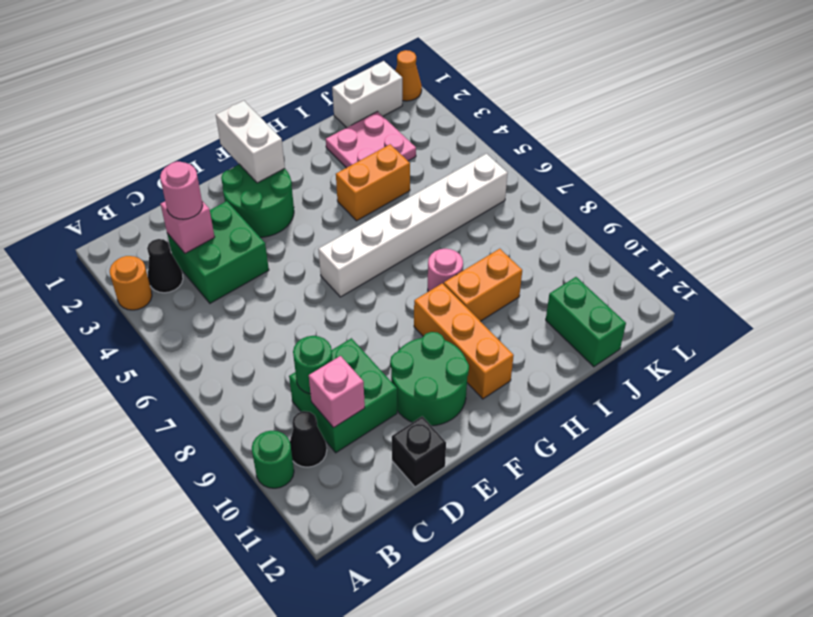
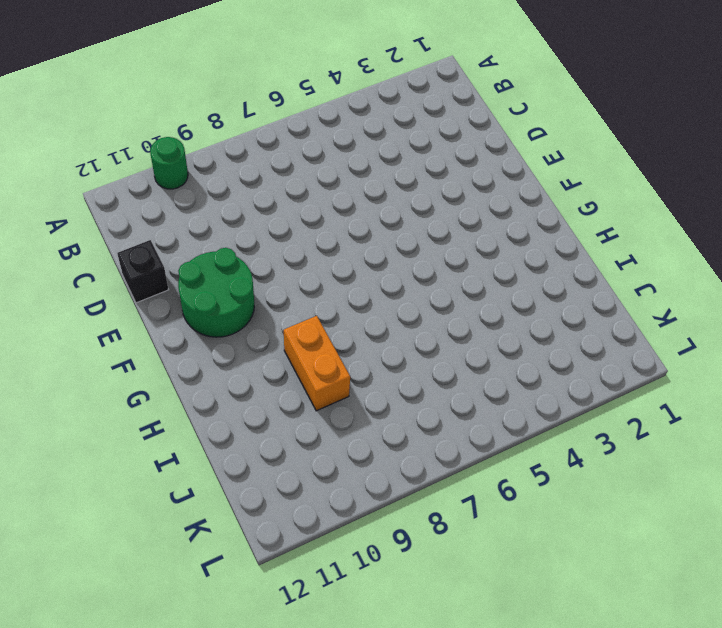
none -> orange round brick A3 level 1
none -> black cone B3 level 1
none -> black cone B10 level 1

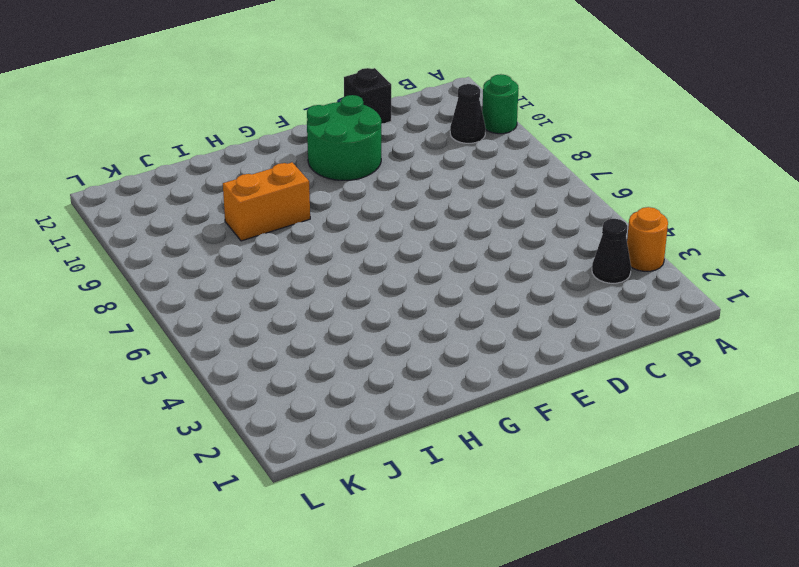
none -> green brick C3:D4 level 1
none -> green brick C9:D10 level 1
none -> green round brick E2:F3 level 1

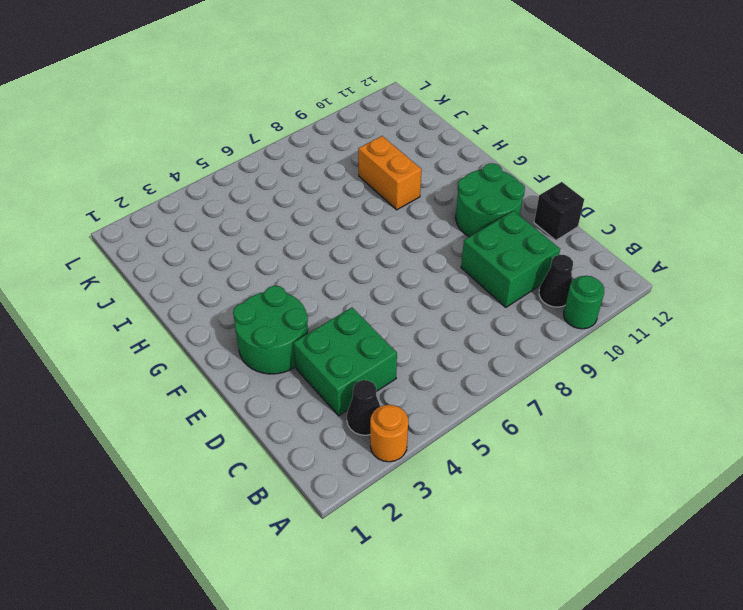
none -> white brick F6:K6 level 1
none -> orange brick G9:G11 level 1
none -> orange brick H4:I4 level 1

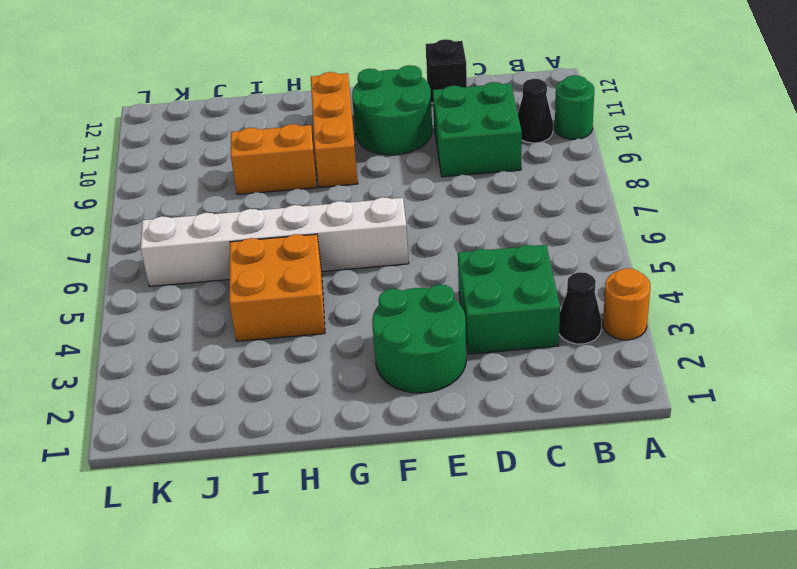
orange brick H4:I5 level 1 -> orange brick H4:I4 level 1
none -> pink round brick H8 level 1
none -> pink plate I2:J3 level 1
none -> white brick J1:K1 level 1

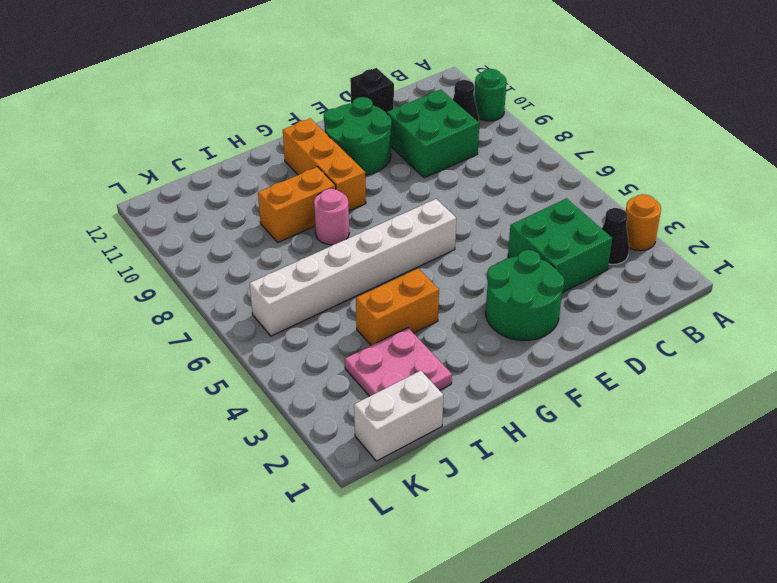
none -> green brick J11:J12 level 1
none -> orange cone L1 level 1
none -> pink brick C3 level 2

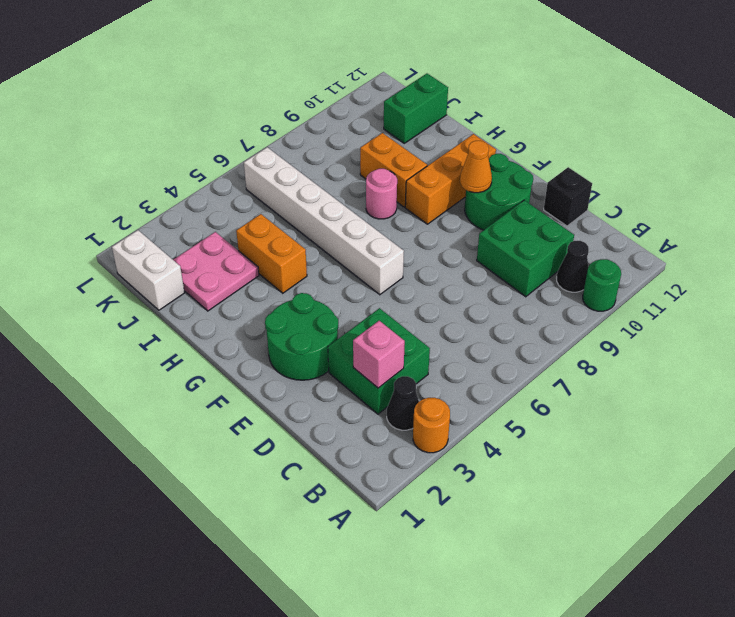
orange cone F10 level 2 -> orange cone L1 level 1
none -> green round brick C9 level 2
none -> pink brick C10 level 2
none -> white brick F1:F2 level 2

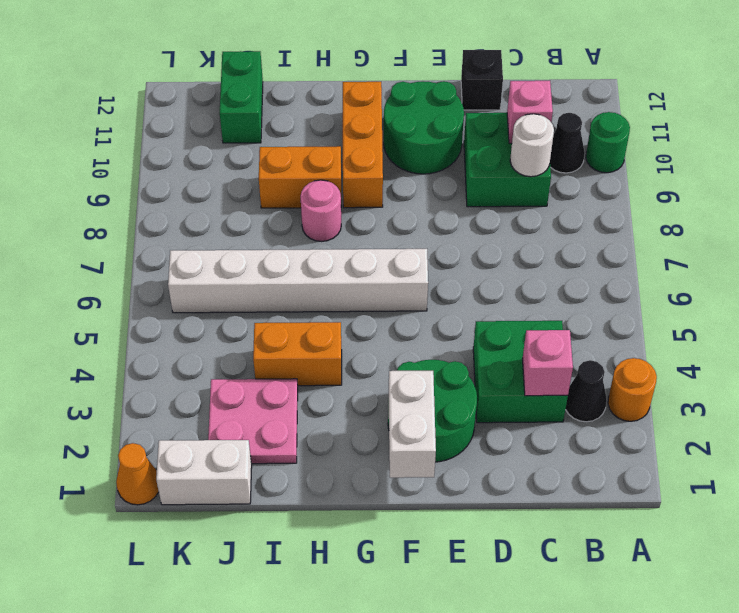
white round brick C9 level 2 -> green round brick C9 level 2
none -> pink round brick C3 level 3

